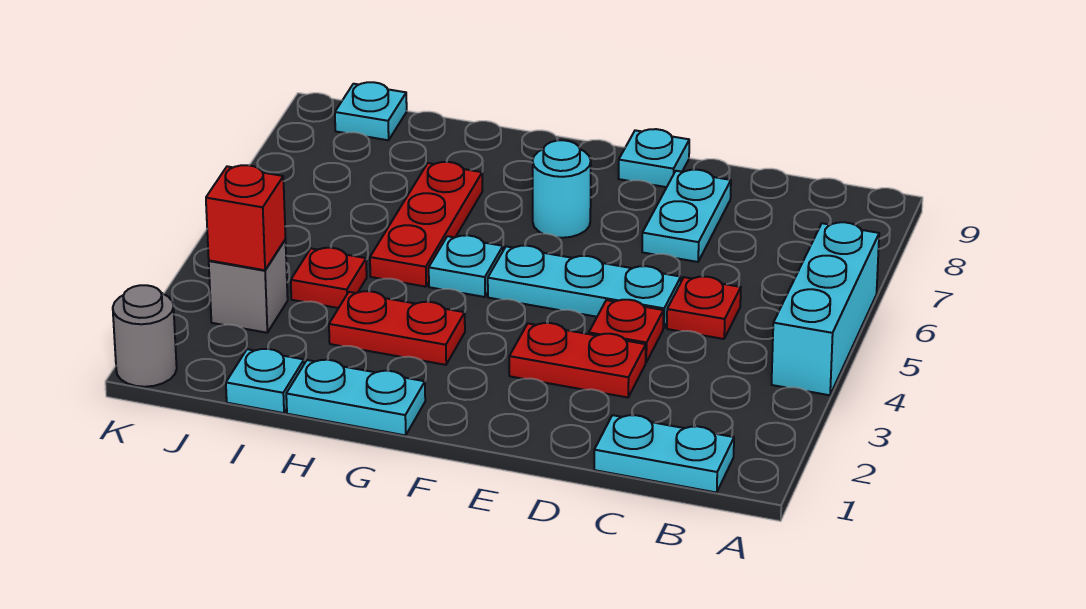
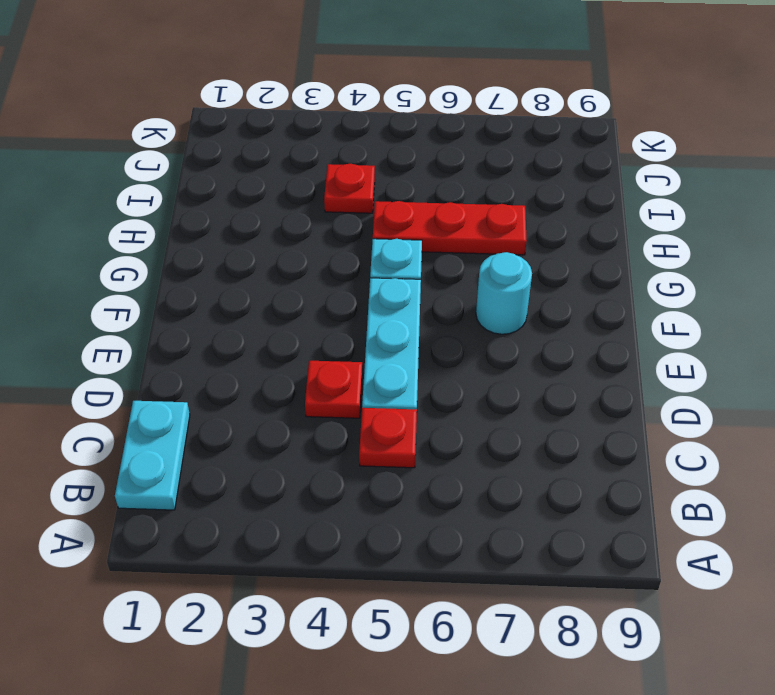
none -> cyan brick A4:A6 level 1
none -> red plate D3:E3 level 1
none -> cyan plate D7:D8 level 1

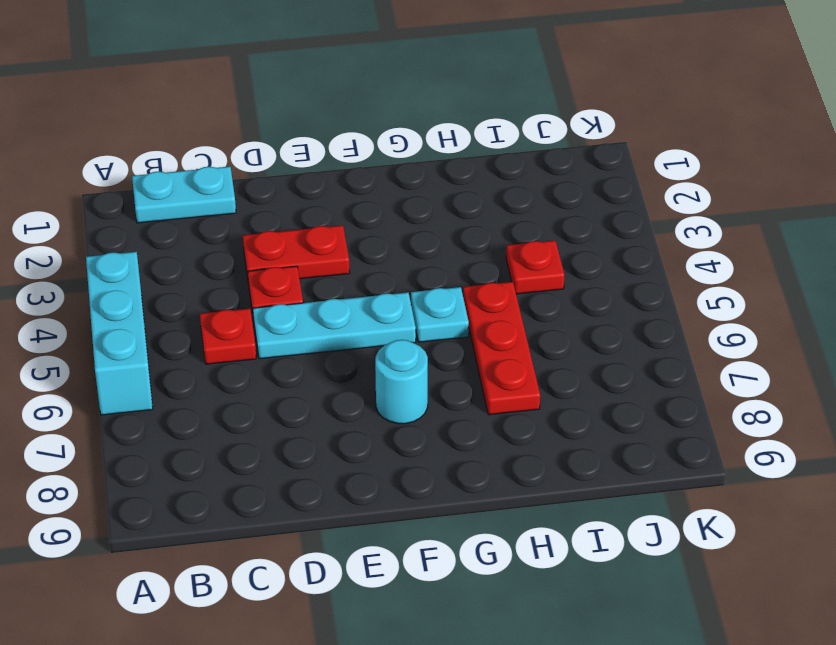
none -> cyan plate D7:D8 level 1
none -> cyan plate E9 level 1
none -> cyan plate G1:H1 level 1

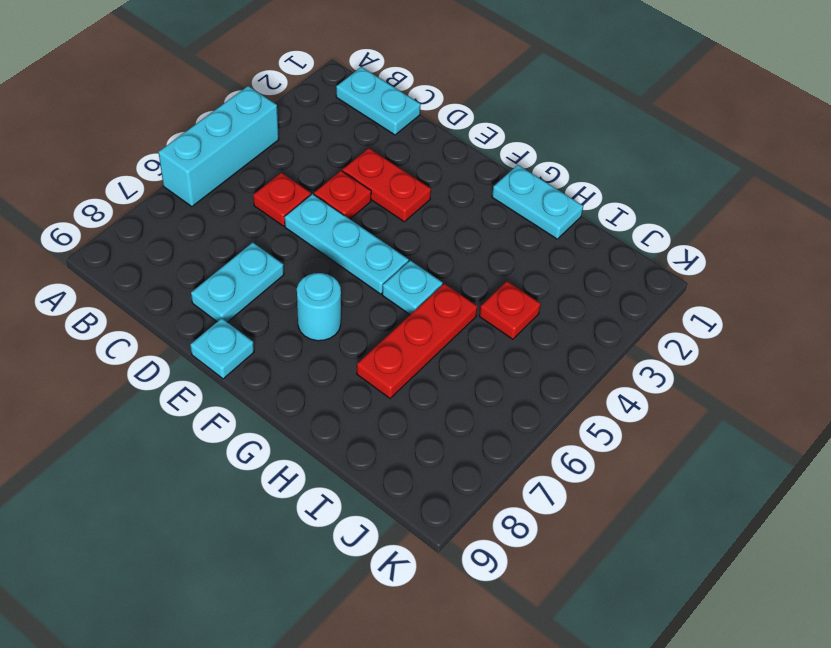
none -> red plate G3:H3 level 1
none -> cyan plate I1 level 1
none -> grey brick J3 level 1

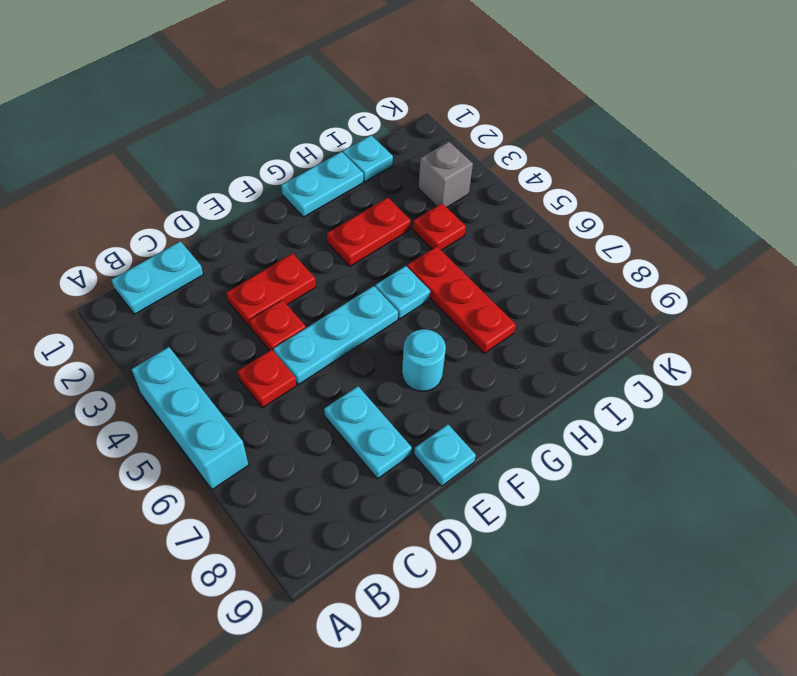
none -> cyan plate J9 level 1
none -> grey round brick K1 level 1
none -> red brick J3 level 2

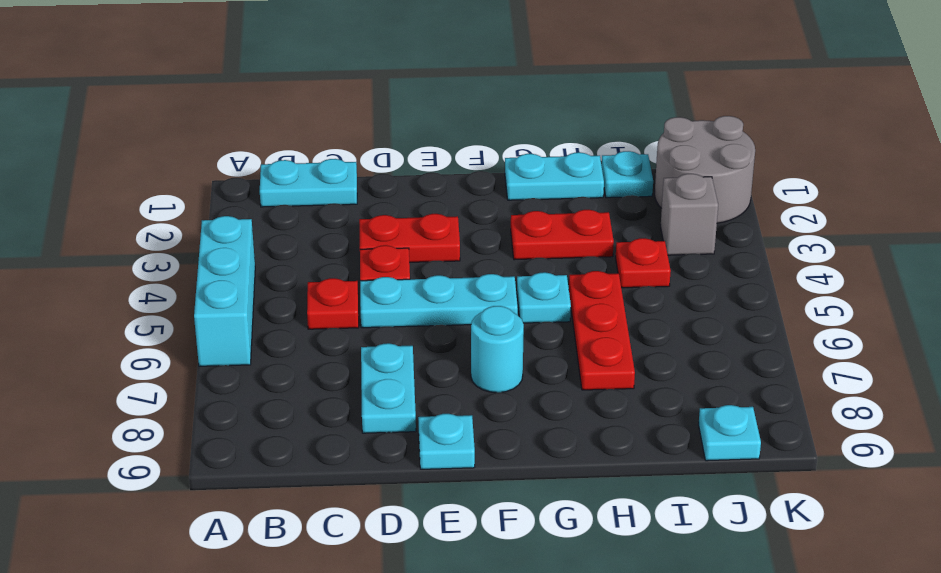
grey round brick J1:K2 level 1 -> grey round brick K1 level 1
none -> red brick J3 level 2

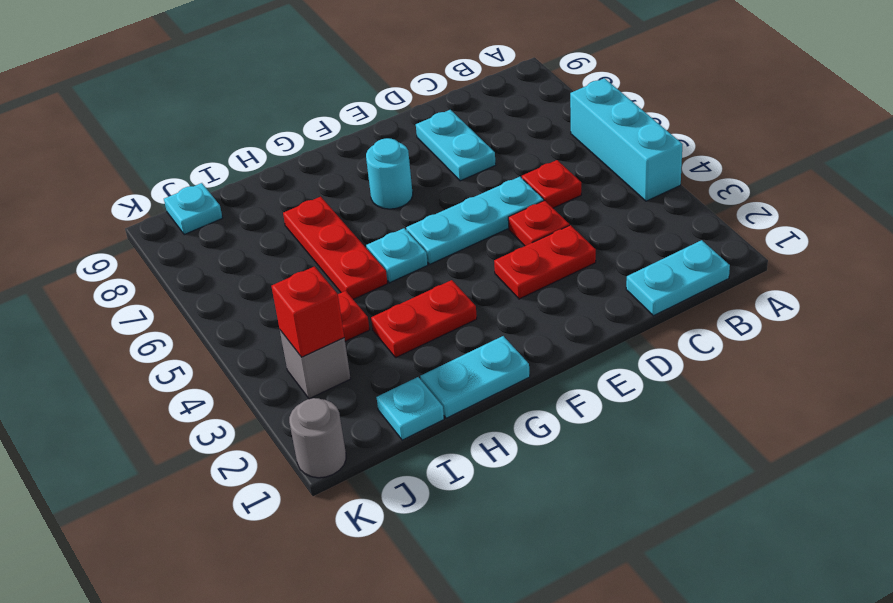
none -> cyan plate E9 level 1

